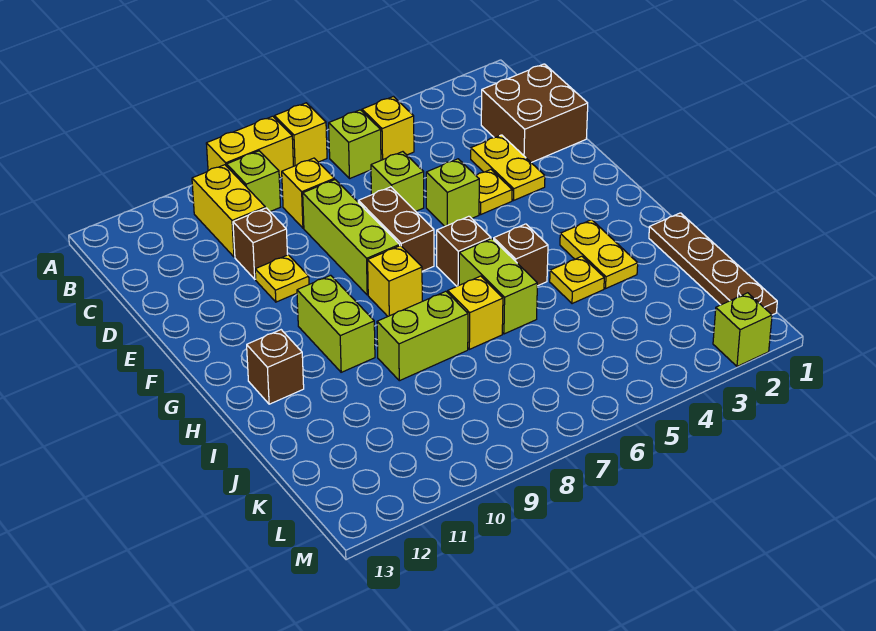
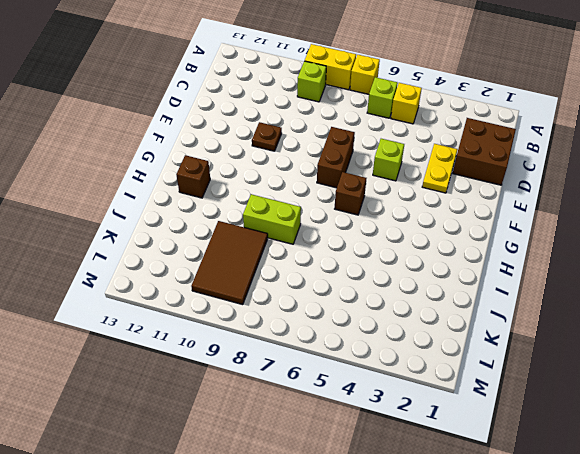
brown plate E10 level 1 -> yellow plate E10 level 1
brown tile J9:L10 level 1 -> none
none -> yellow brick B10:C10 level 1
none -> yellow brick C8 level 1
none -> lime brick D6 level 1

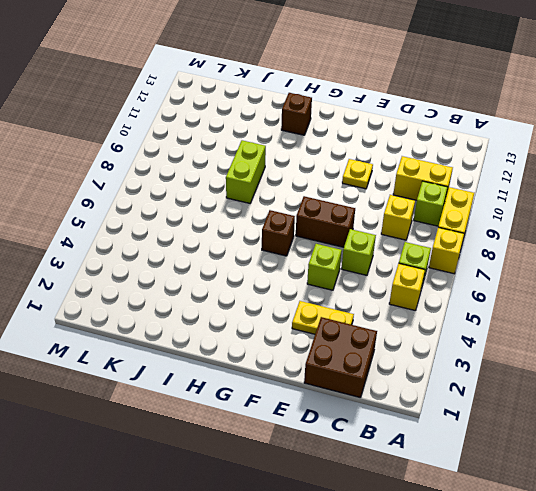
none -> lime brick D8:F8 level 1
none -> brown brick D10 level 1
none -> yellow plate E4 level 1

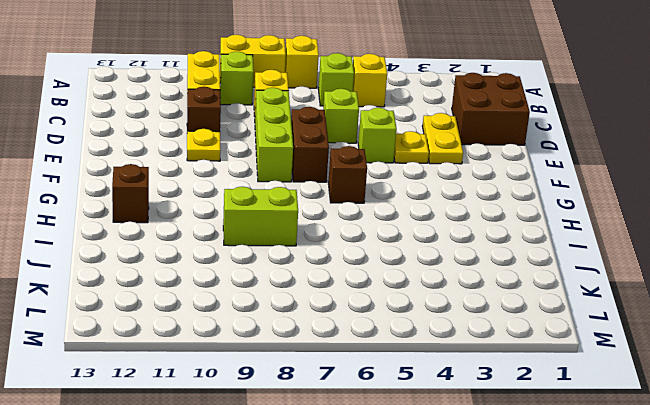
none -> yellow brick G8 level 1
none -> lime brick G10:H10 level 1
none -> yellow plate H3:I3 level 1

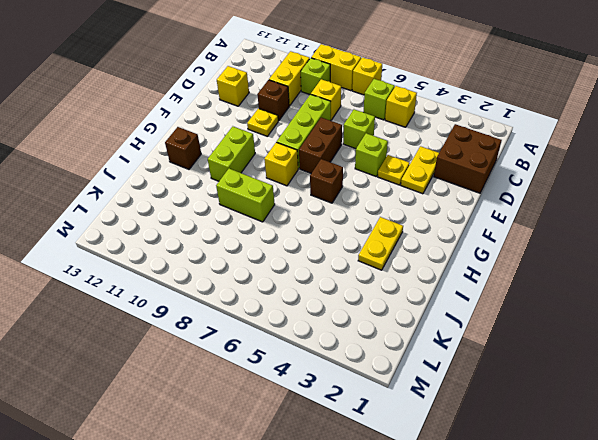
yellow brick D12 level 1 -> yellow brick I7 level 1
none -> brown brick H5 level 1
none -> lime brick H6:I6 level 1
none -> brown plate I1:L1 level 1

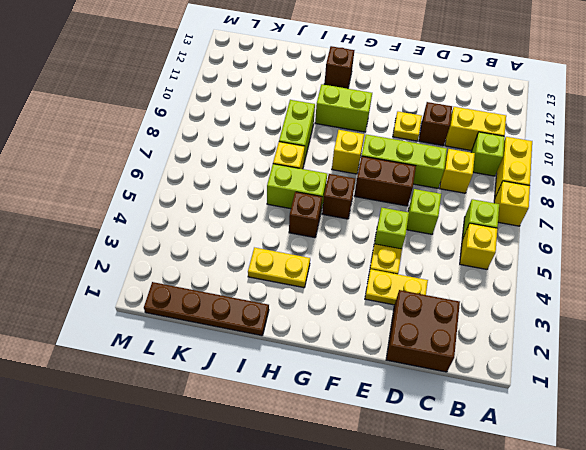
none -> yellow plate I4 level 1
none -> lime brick M2 level 1

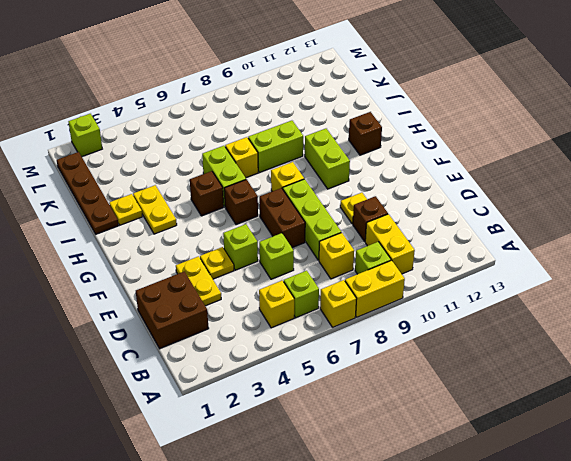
yellow plate I2 level 1 -> yellow plate I4 level 1

